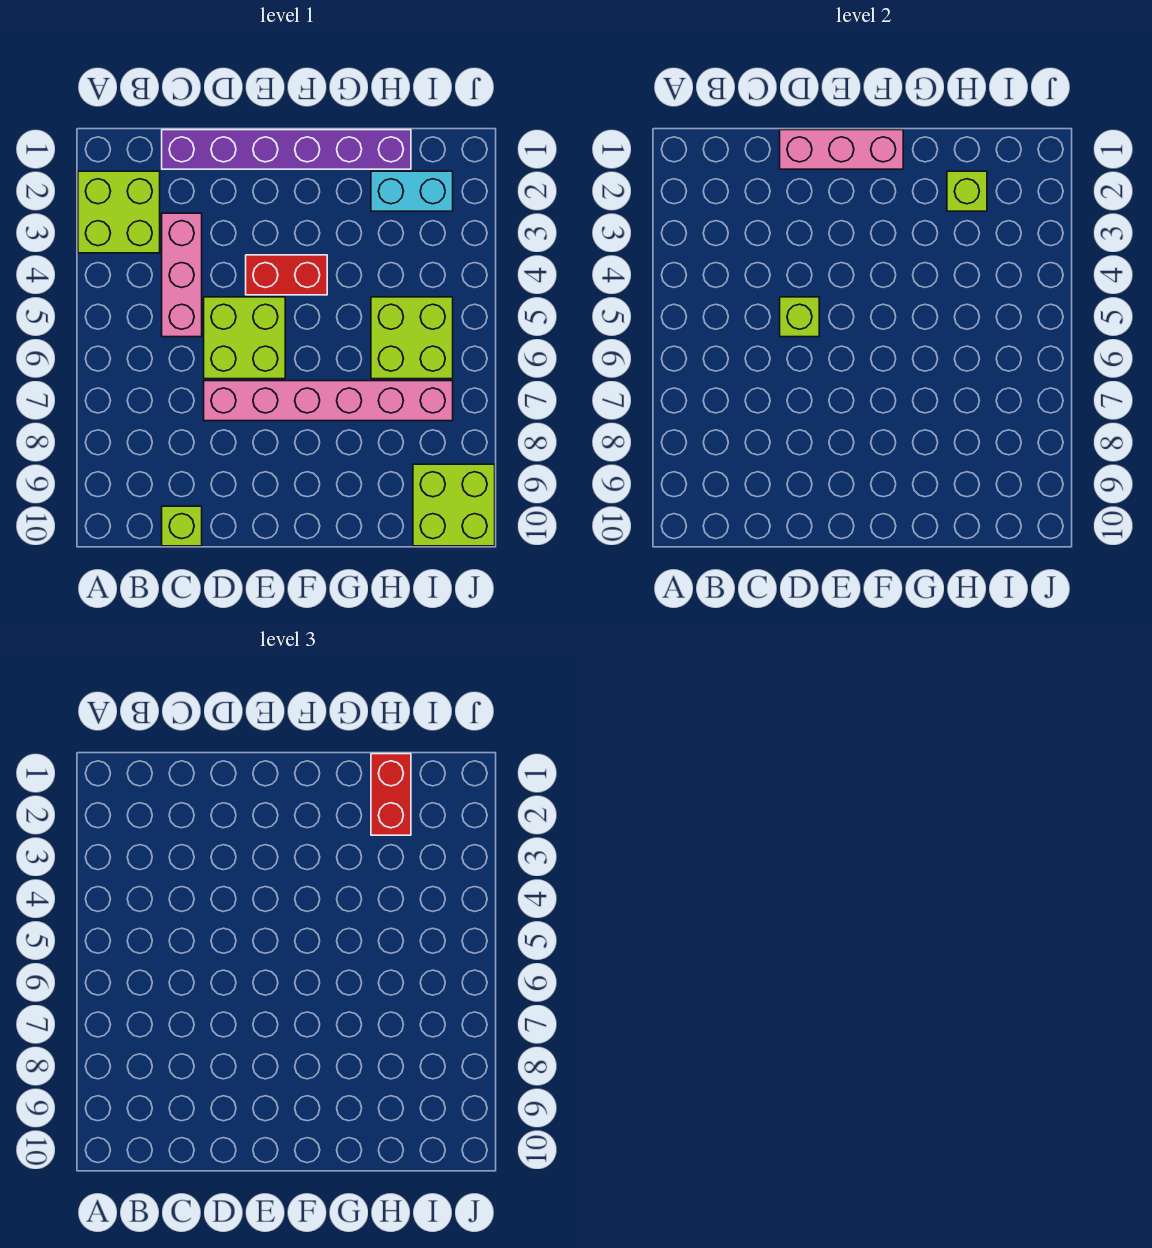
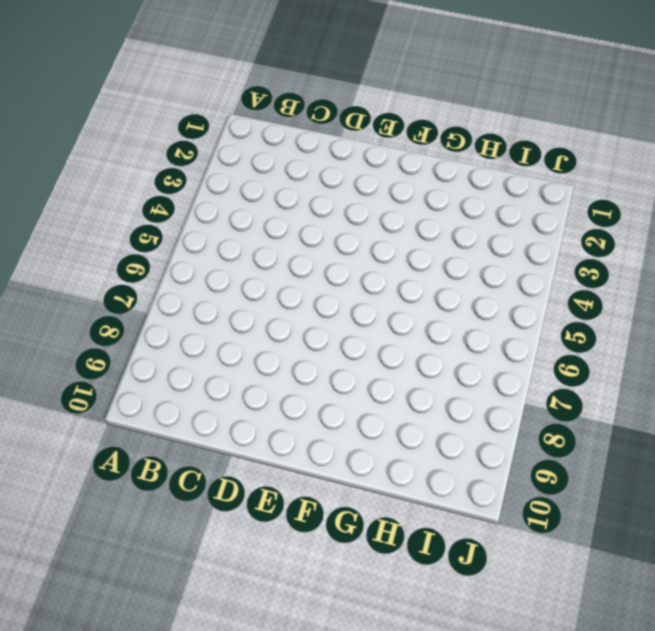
none -> lime brick A2:B3 level 1
none -> purple brick C1:H1 level 1
none -> pink brick C3:C5 level 1

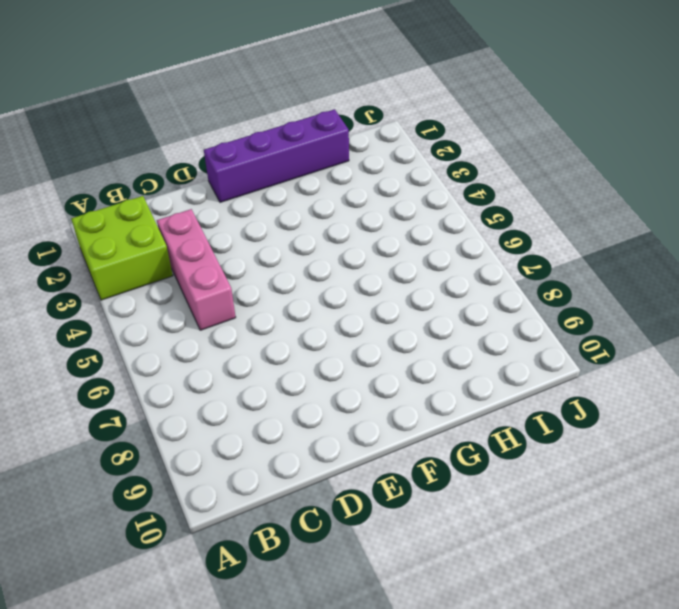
purple brick E1:H1 level 1 -> purple brick C1:H1 level 1
none -> lime brick C10 level 1
none -> lime brick D5:E6 level 1
none -> pink brick D7:I7 level 1

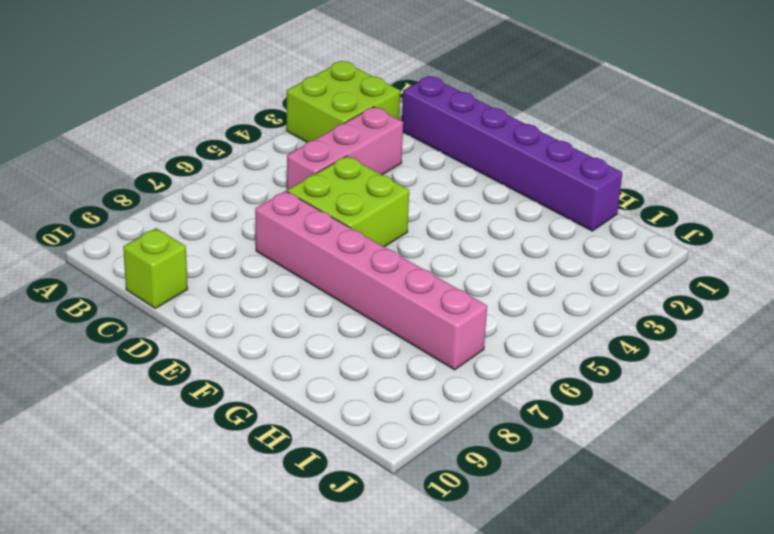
none -> red brick E4:F4 level 1
none -> cyan brick H2:I2 level 1
none -> lime brick H5:I6 level 1

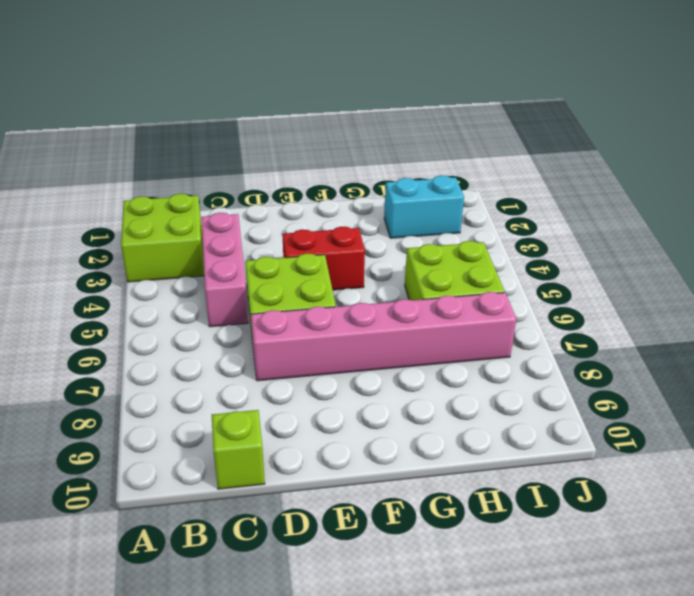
none -> purple brick C1:H1 level 1
none -> lime brick I9:J10 level 1
none -> pink brick D1:F1 level 2

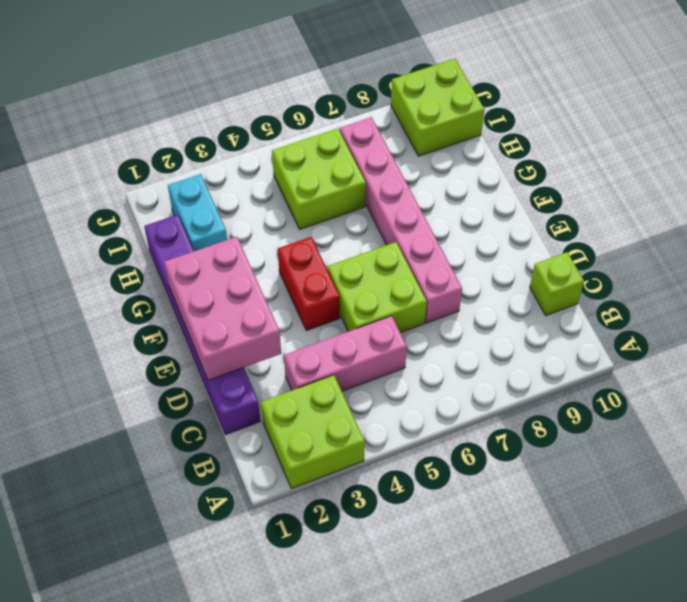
pink brick D1:F2 level 2 -> pink brick D1:F1 level 2
none -> lime brick D5 level 2
none -> lime brick H2 level 2
none -> red brick H1:H2 level 3

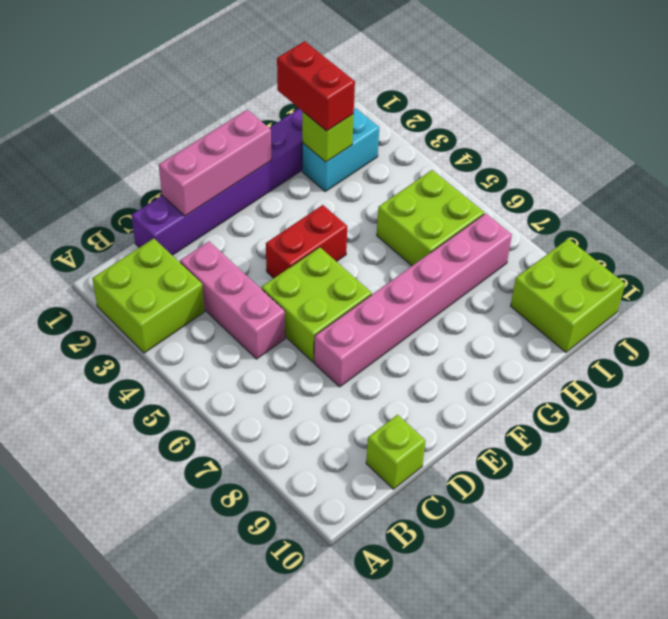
none -> lime brick D5 level 2

